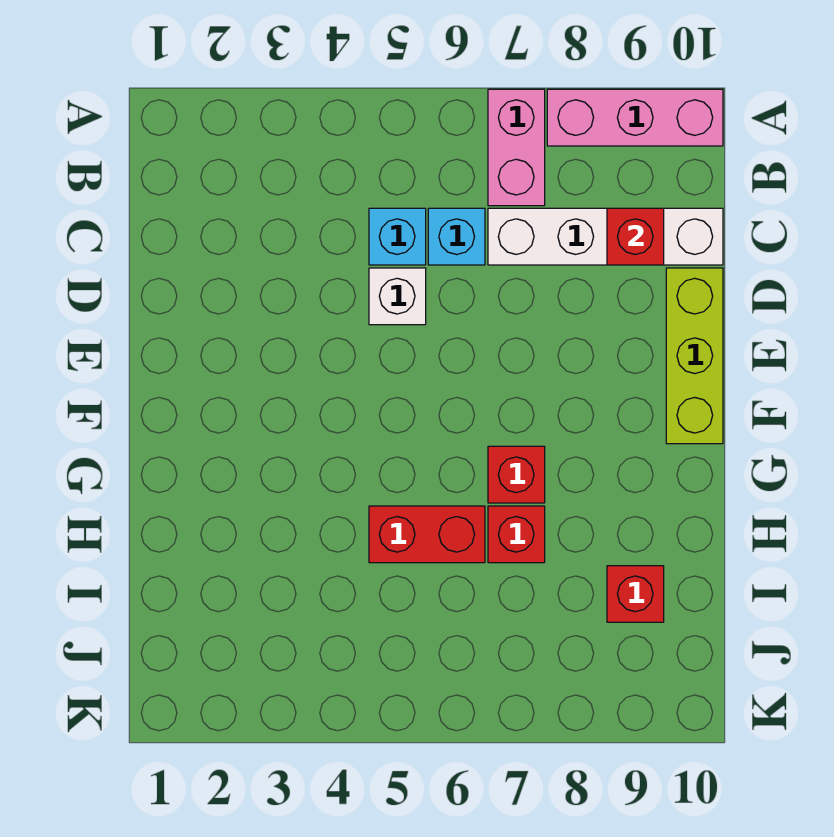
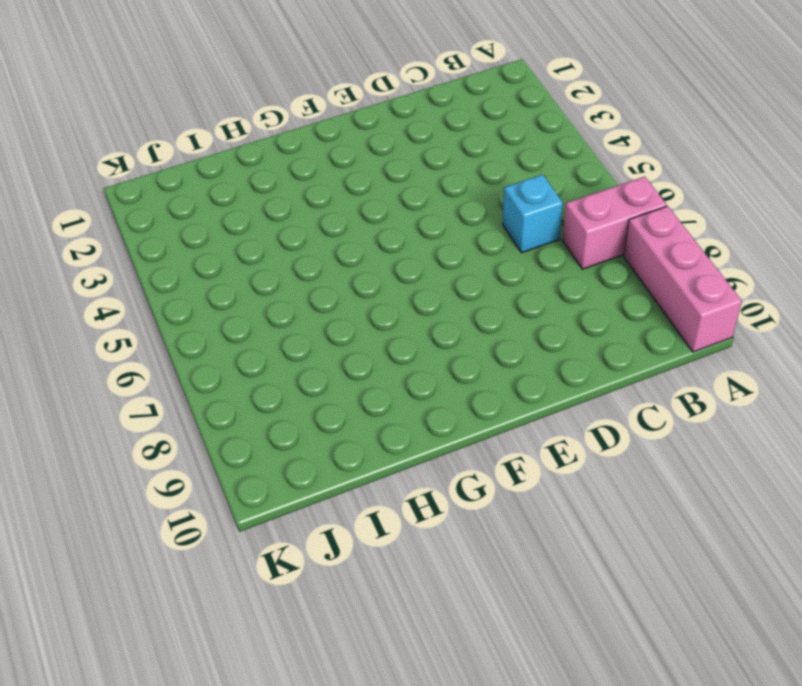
none -> cyan brick C5 level 1
none -> white brick C7:C10 level 1
none -> white brick D5 level 1

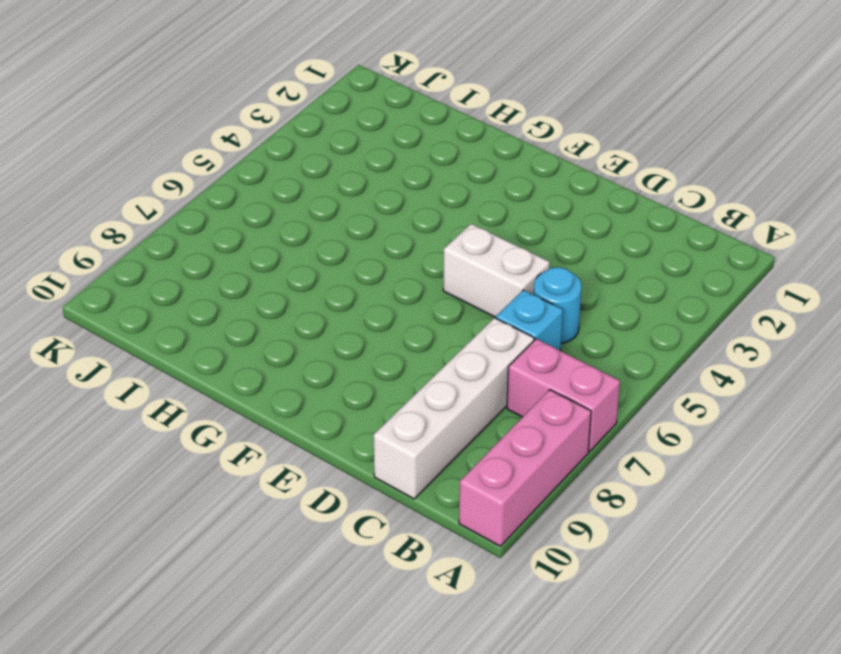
cyan round brick C5 level 1 -> cyan brick C5 level 1
white brick D5:E5 level 1 -> white brick D5 level 1
none -> lime brick D10:F10 level 1
none -> red brick G7 level 1
none -> red brick H5:H6 level 1

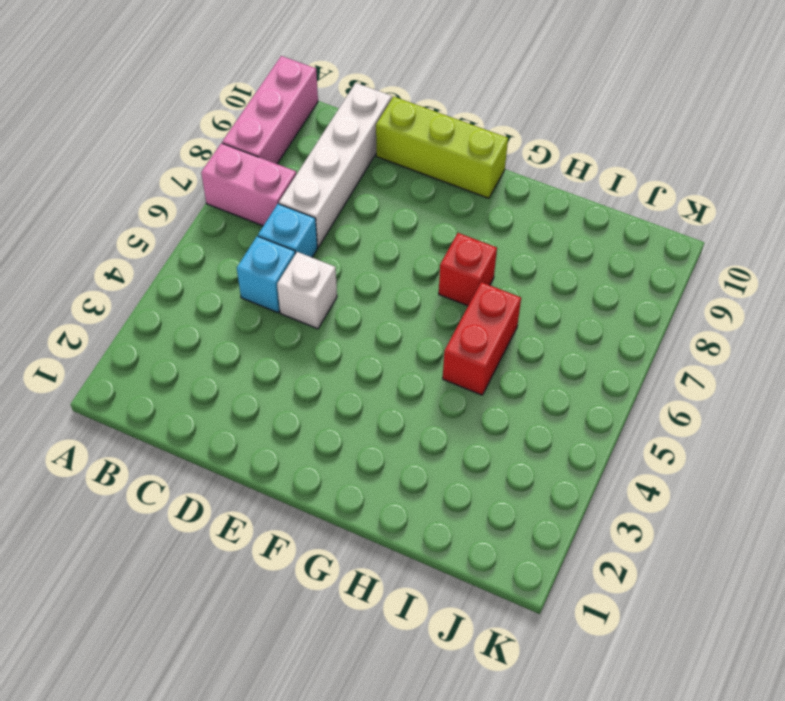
none -> red brick H7 level 1
none -> red brick I9 level 1
none -> red brick C9 level 2

